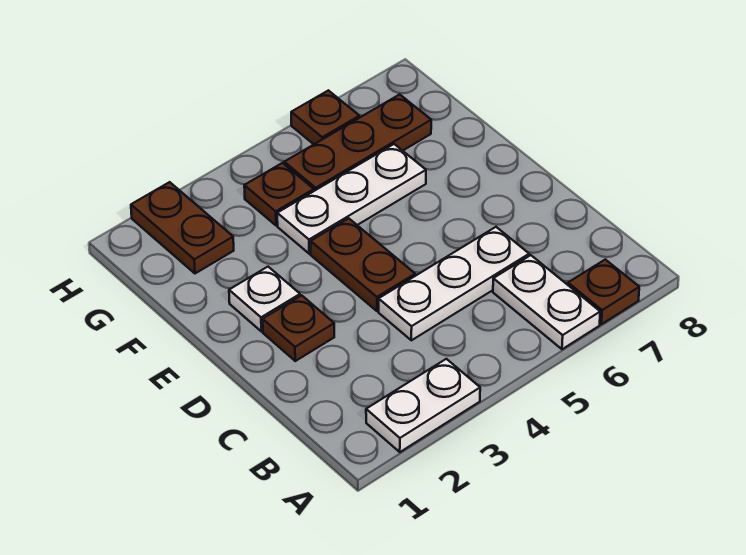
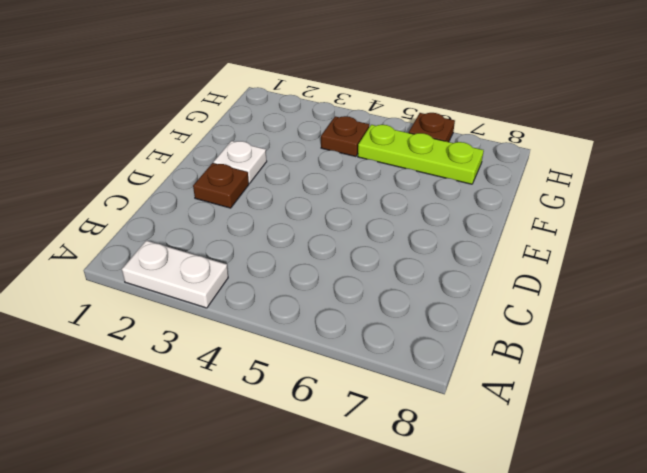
lime plate G5:G7 level 1 -> brown plate G5:G7 level 1
none -> white plate A6:B6 level 1
none -> brown plate A7 level 1
none -> white plate C4:C6 level 1

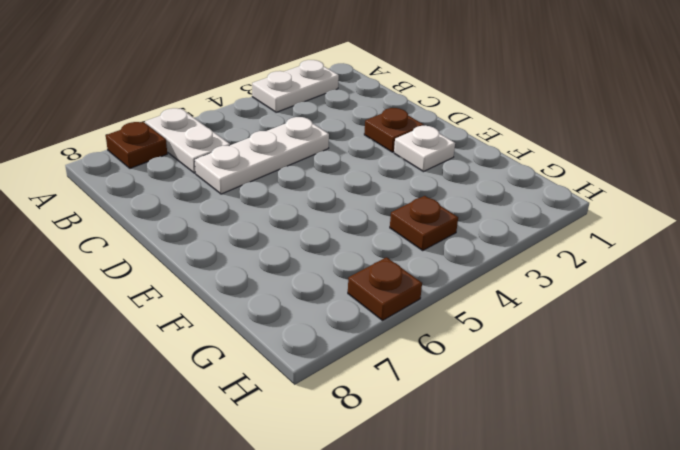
none -> brown plate D4:E4 level 1
none -> white plate F4:F6 level 1
none -> brown plate G2:H2 level 1

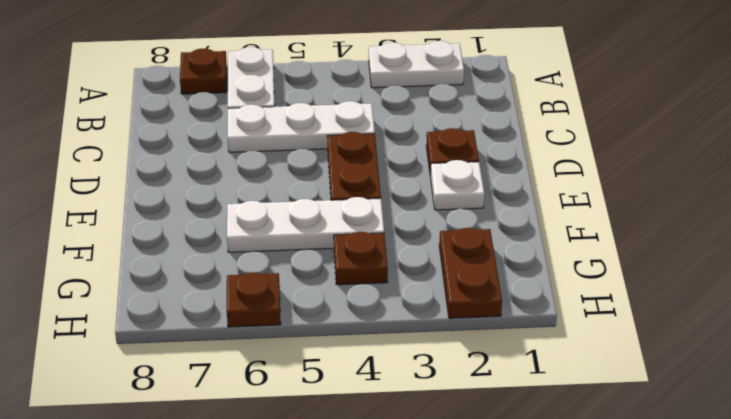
none -> brown plate G5:G7 level 1

